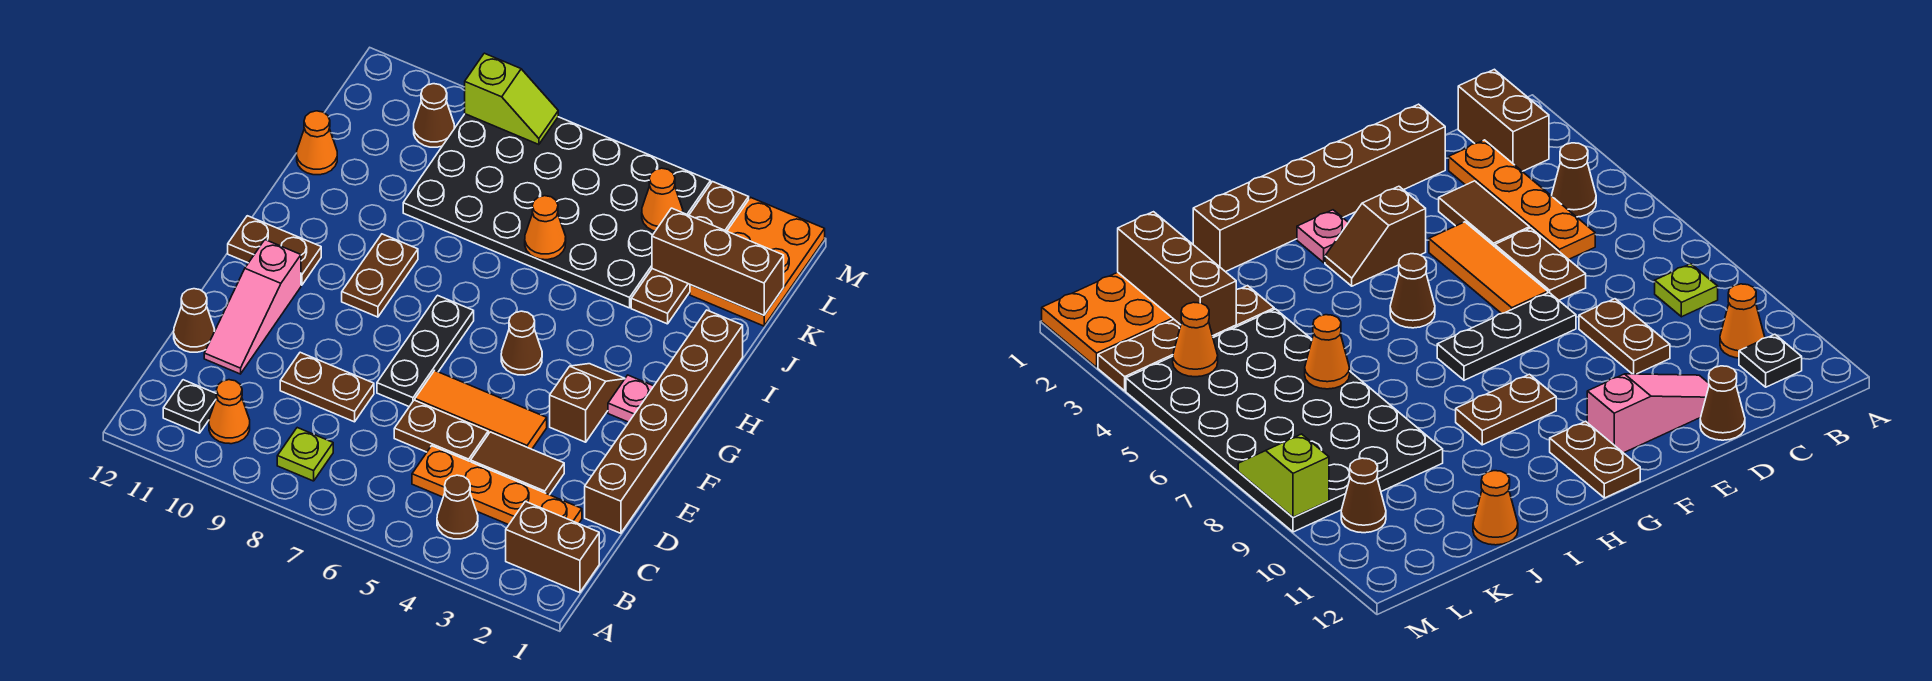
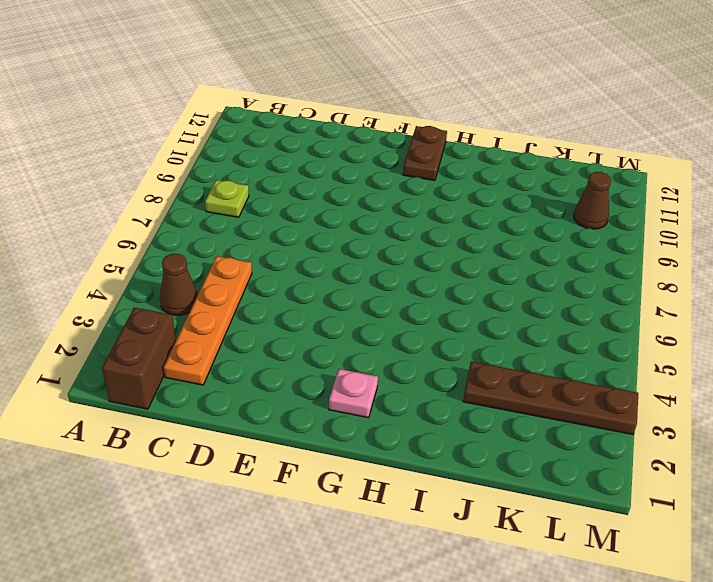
none -> orange cone B10 level 1
none -> black plate B11 level 1
none -> brown brick D1:I1 level 1

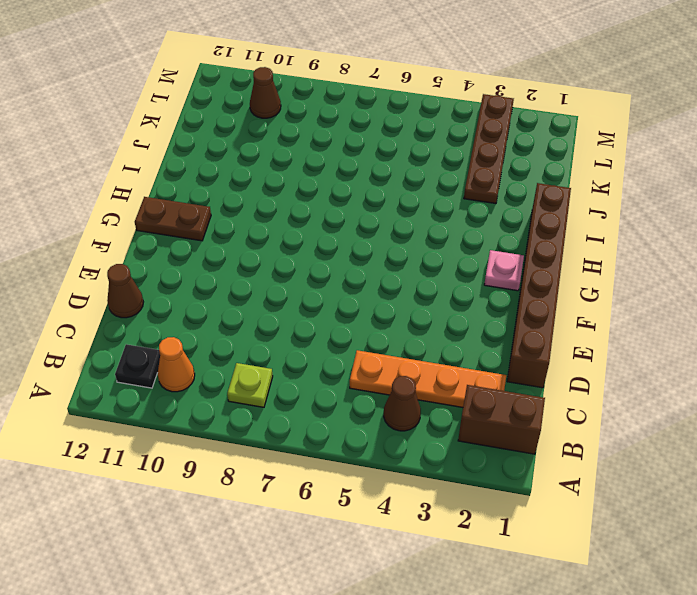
none -> brown tile D3:D4 level 1
none -> brown plate D5:D6 level 1
none -> brown plate D8:D9 level 1

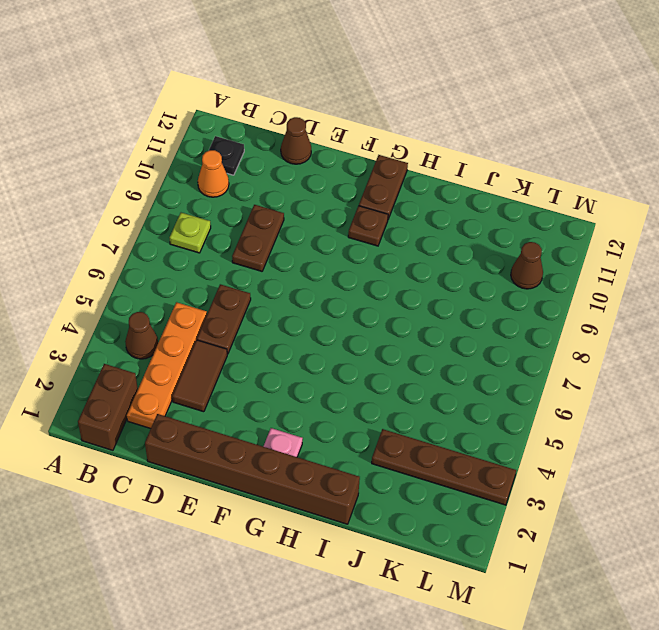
brown plate G10 level 1 -> none
none -> pink slope D11:F11 level 1 top F
none -> orange tile E4:E6 level 1
none -> black plate E7:G7 level 1

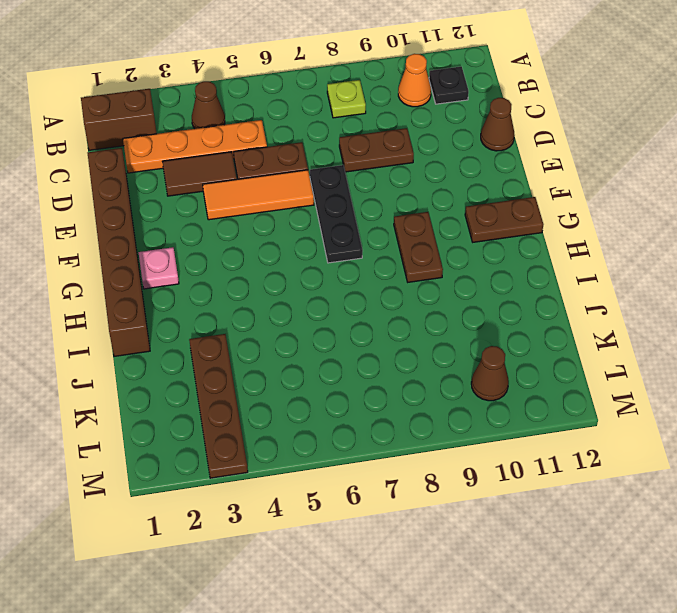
none -> pink slope D11:F11 level 1 top F
none -> brown slope F3:G3 level 1 top F
none -> brown cone G5 level 1

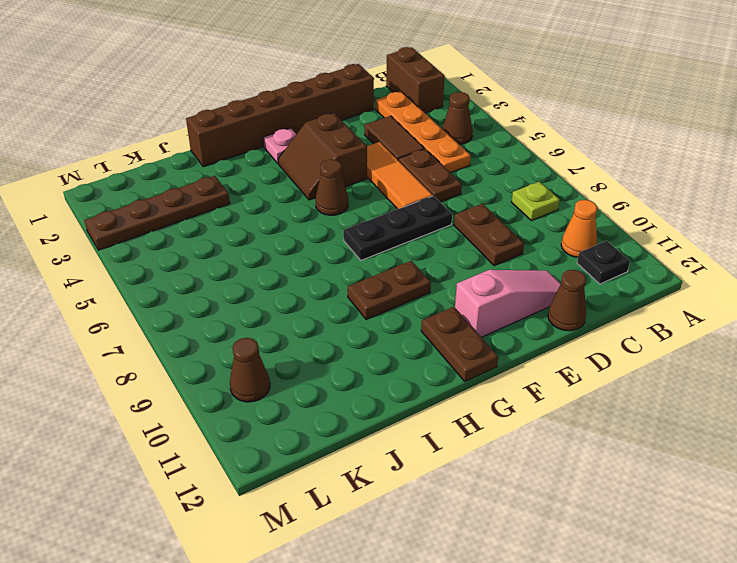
brown slope F3:G4 level 1 top F -> brown slope F3:G3 level 1 top F
none -> black plate J4:M9 level 1
none -> orange cone J12 level 1
none -> orange plate K1:M2 level 1

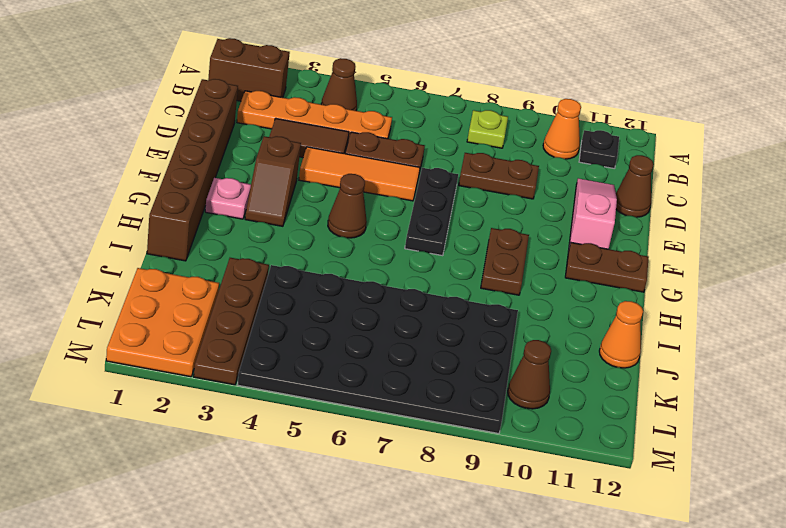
none -> orange cone J6 level 2
none -> brown brick K1:K3 level 2
none -> orange cone L4 level 2

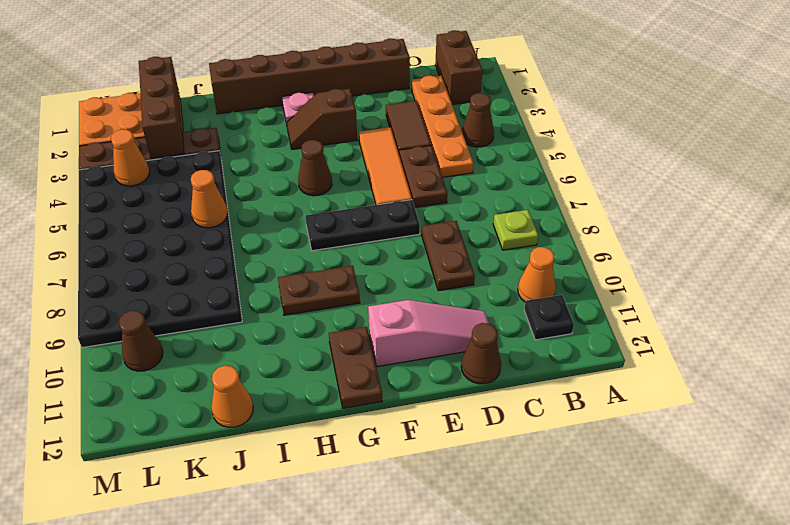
none -> lime slope M8:M9 level 2 top 9

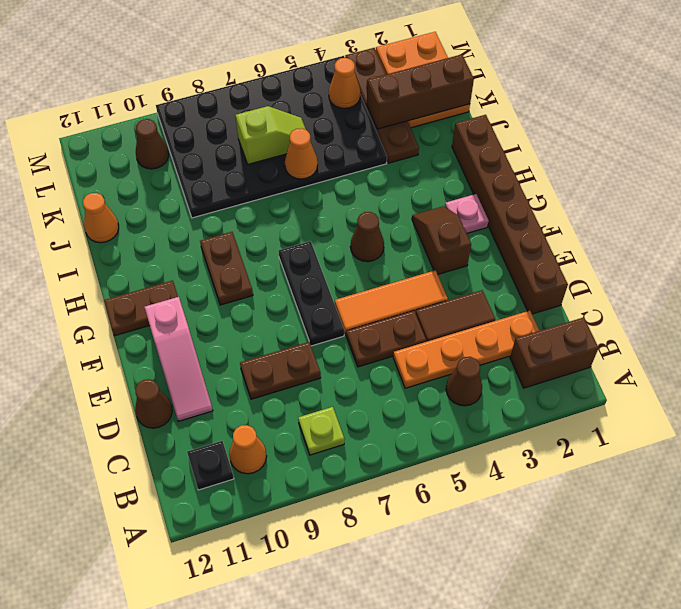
lime slope K6:K7 level 2 top 7 -> lime slope M8:M9 level 2 top 9

